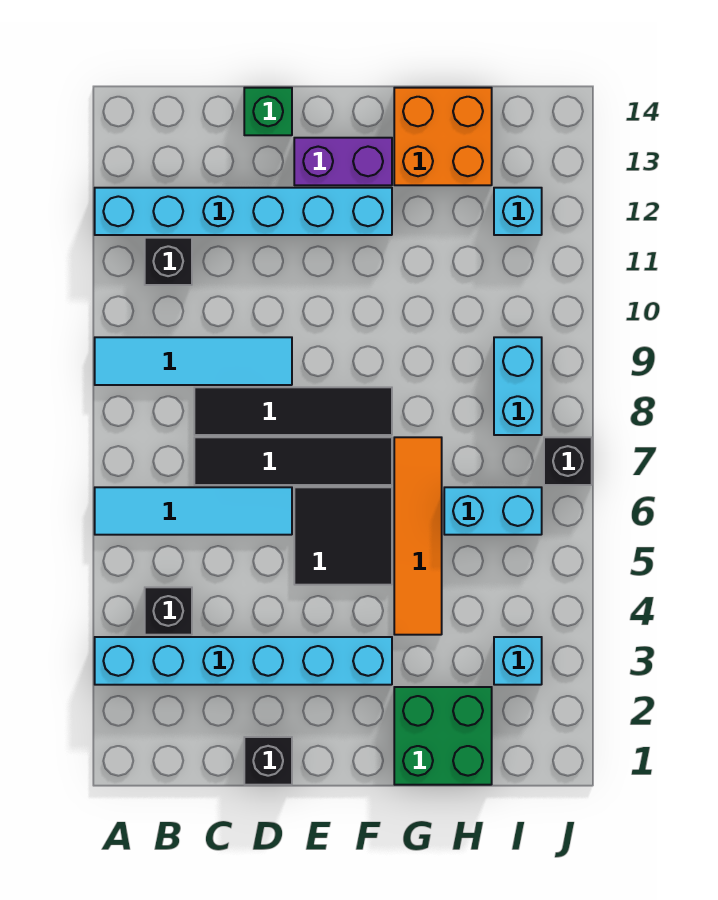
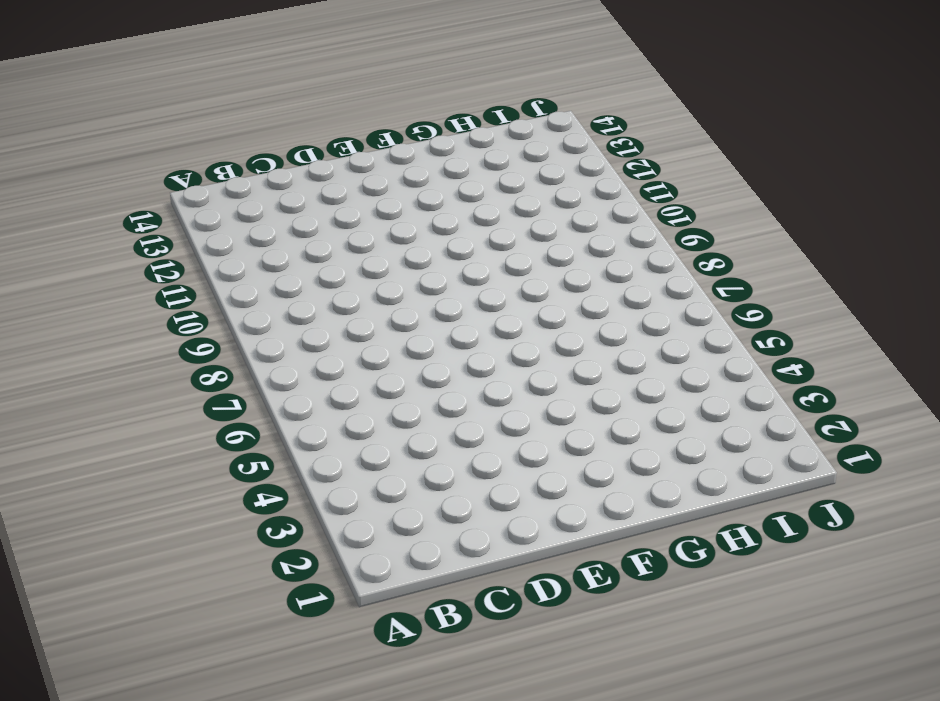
none -> cyan brick A3:F3 level 1
none -> cyan tile A6:D6 level 1
none -> cyan tile A9:D9 level 1

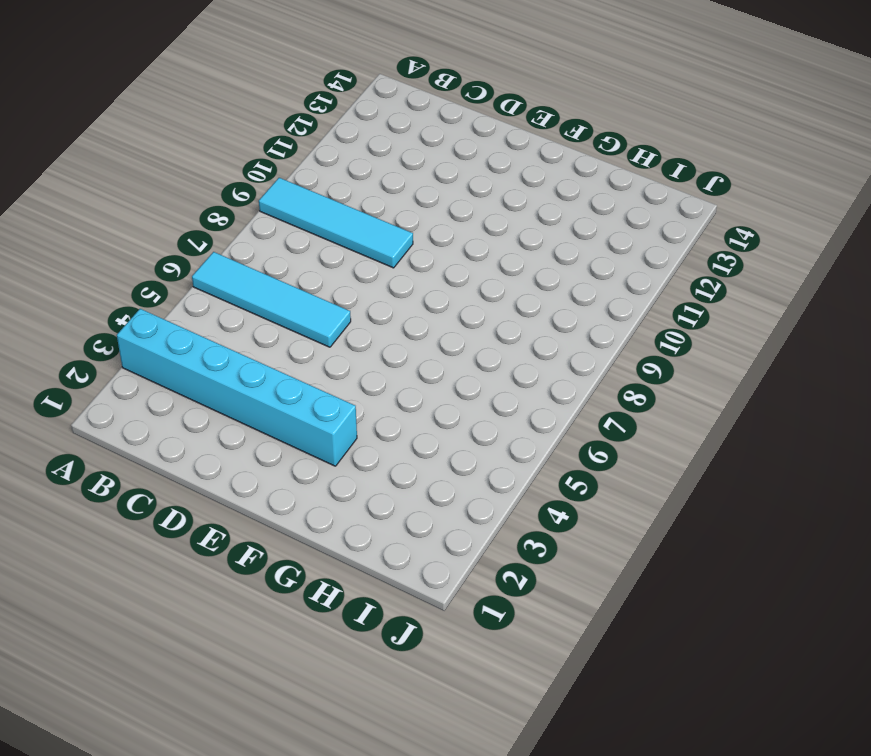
none -> cyan brick A12:F12 level 1
none -> black brick B4 level 1
none -> black brick B11 level 1

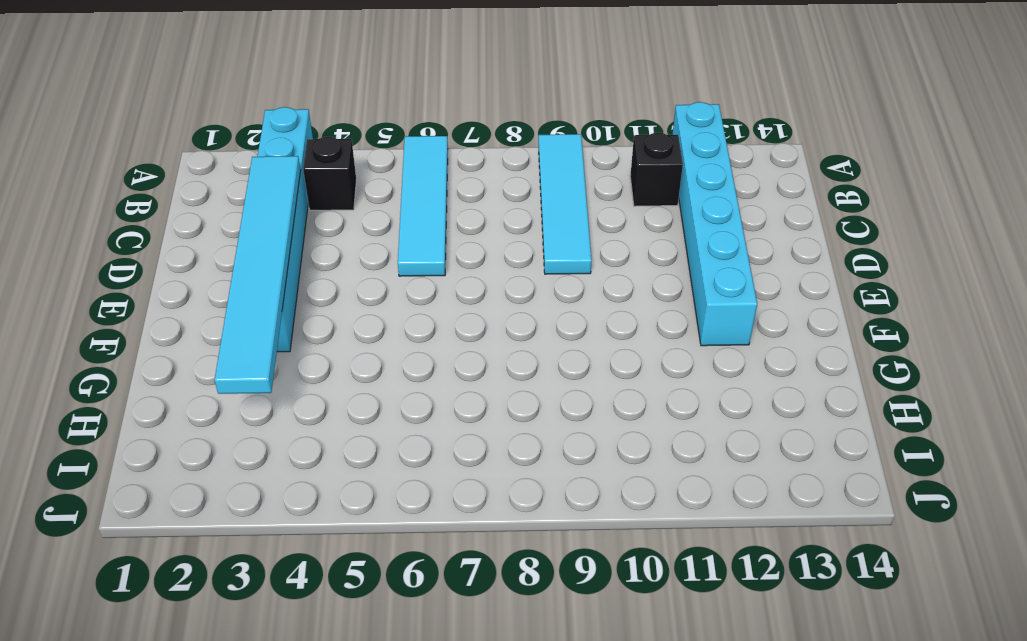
cyan tile C3:H3 level 2 -> none
none -> black tile C7:F7 level 1
none -> black tile C8:F8 level 1
none -> black brick D1 level 1

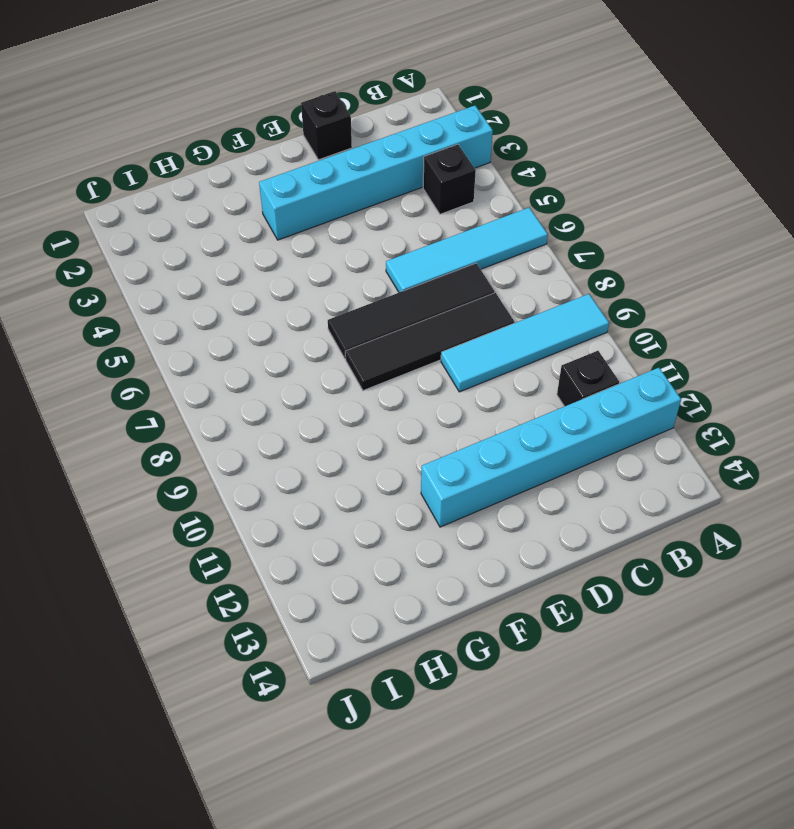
none -> green brick D14 level 1
none -> black tile E5:F6 level 1
none -> purple brick E13:F13 level 1

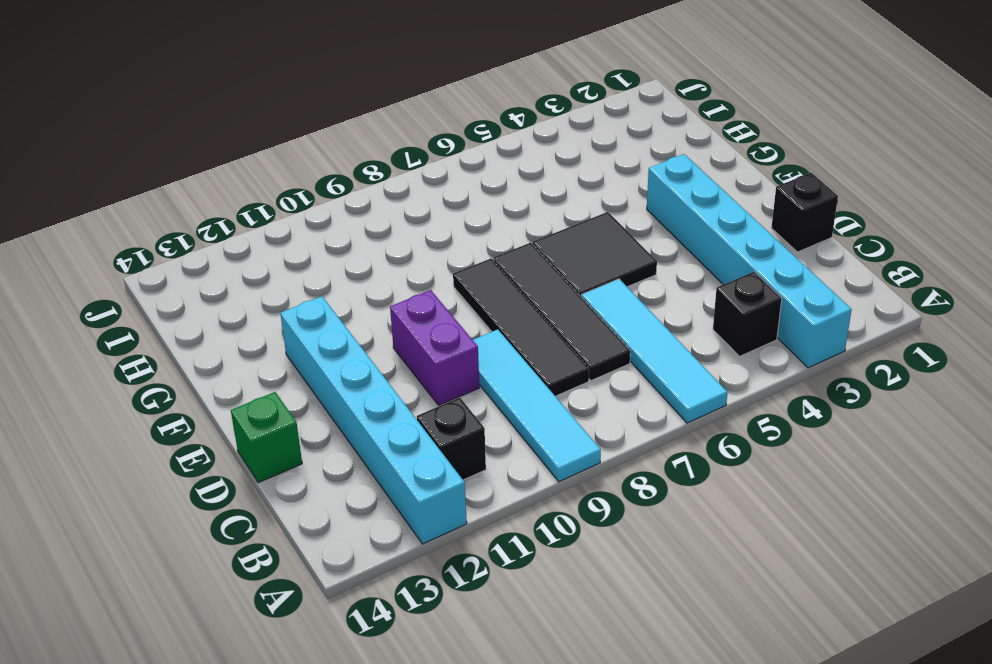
purple brick D10:E10 level 1 -> purple brick E13:F13 level 1
none -> green brick G1:H2 level 1
none -> orange tile G4:G7 level 1
none -> orange brick G13:H14 level 1

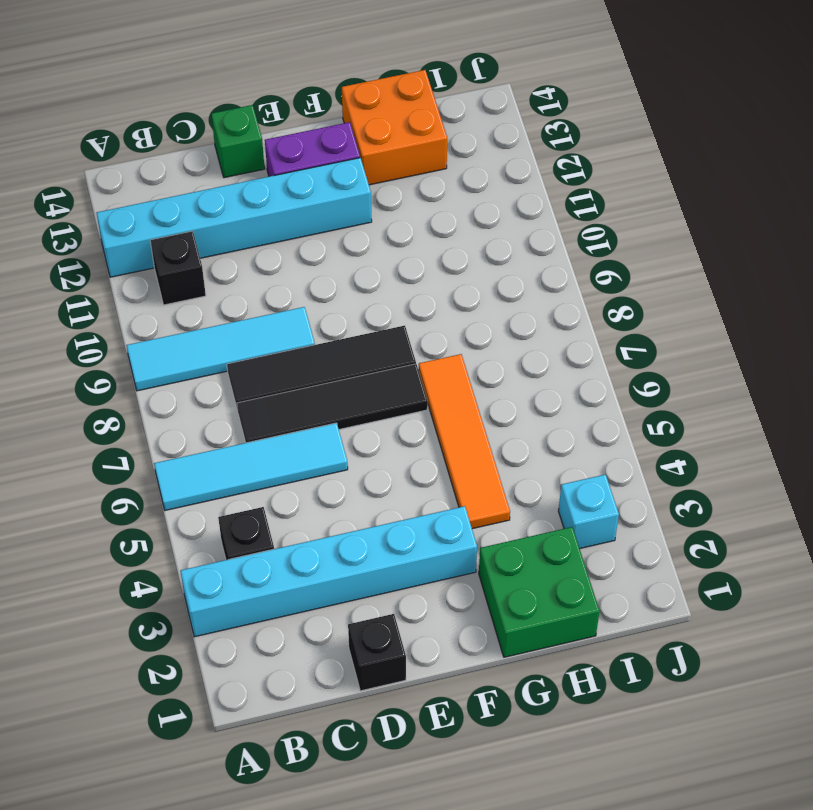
none -> black tile E5:F6 level 1
none -> cyan brick H6:I6 level 1
none -> cyan brick I8:I9 level 1

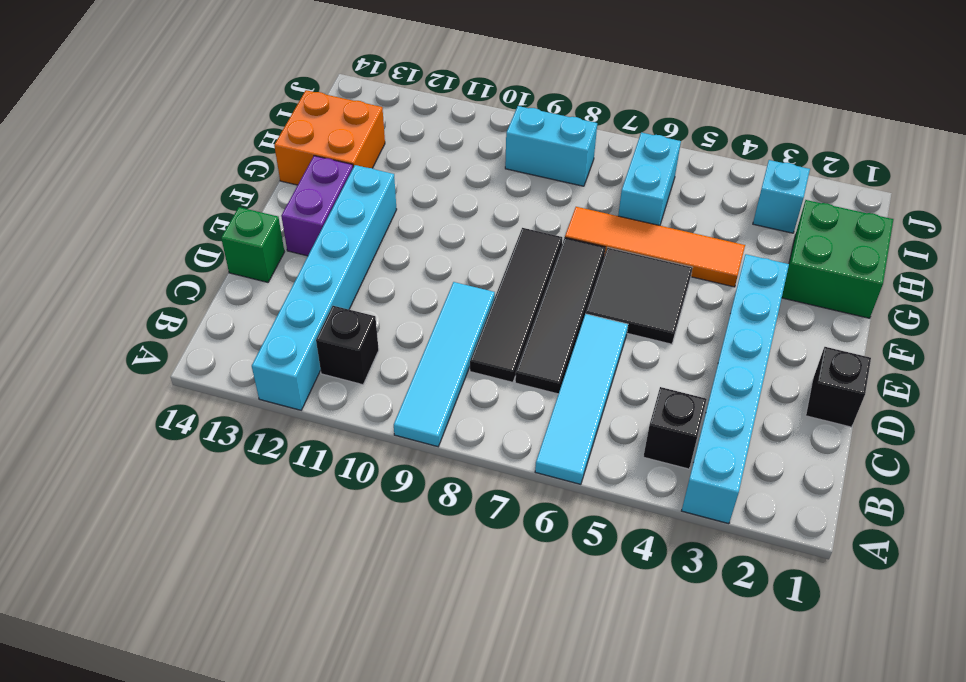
none -> cyan brick I12 level 1
none -> black brick J7 level 1

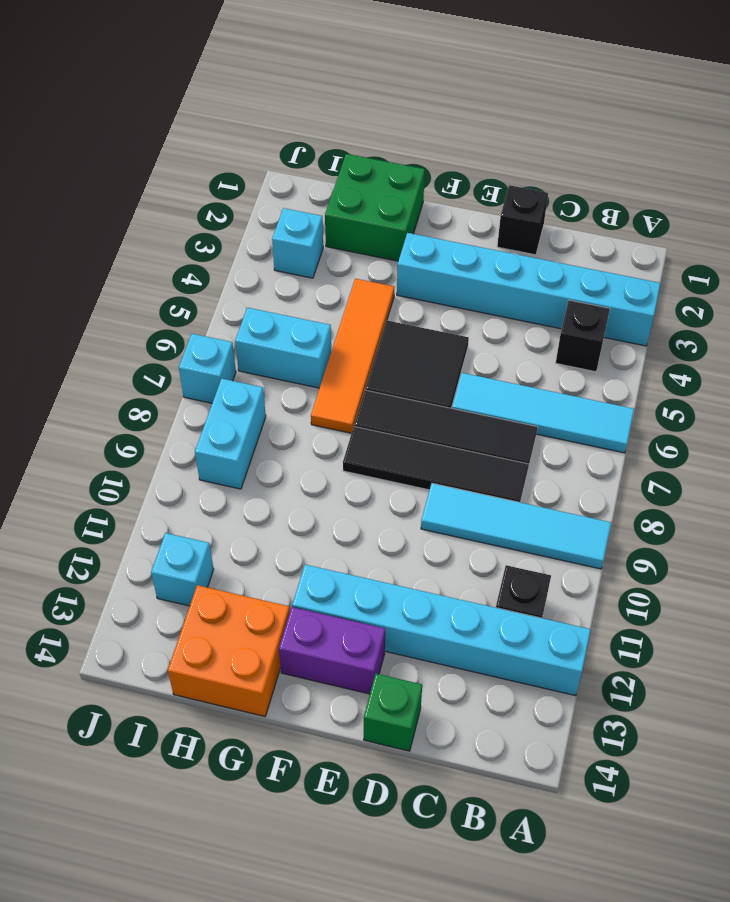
cyan brick J7 level 1 -> black brick J7 level 1

